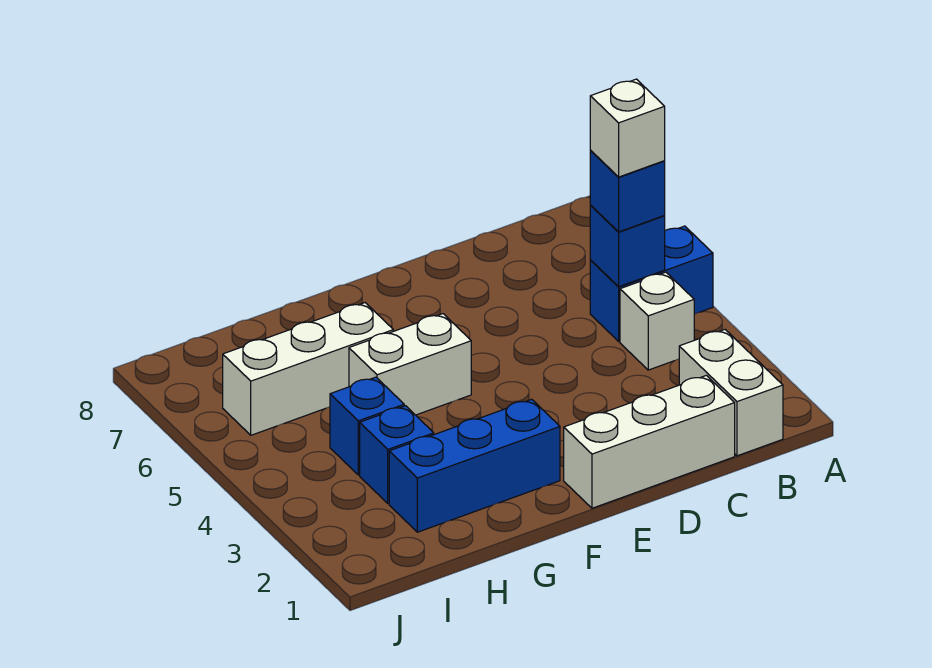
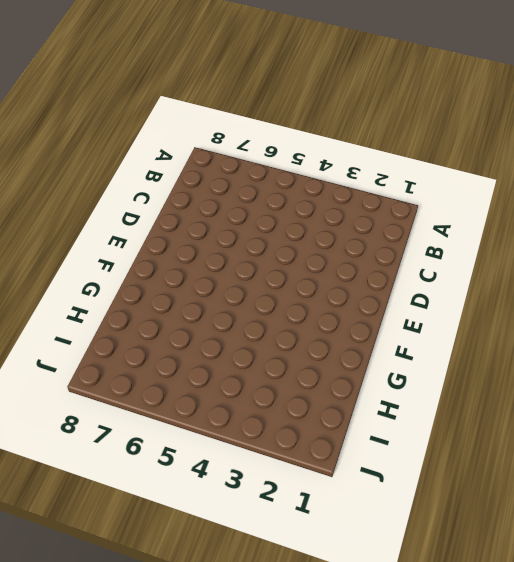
none -> blue brick A5:B5 level 1
none -> white brick B1:B2 level 1
none -> white brick B4 level 1

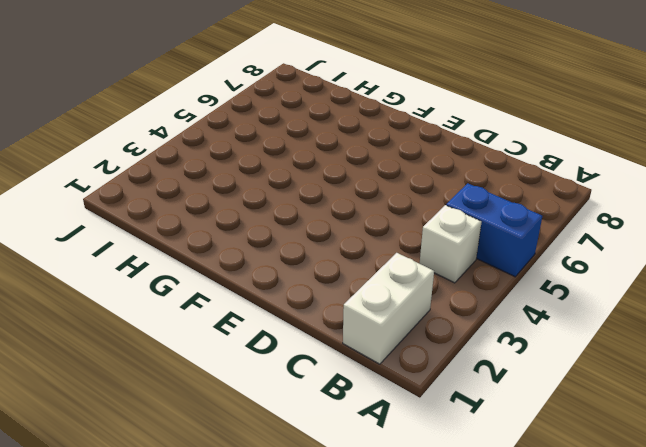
none -> white brick C1:E1 level 1
none -> blue brick F2:H2 level 1
none -> white brick F5:G5 level 1

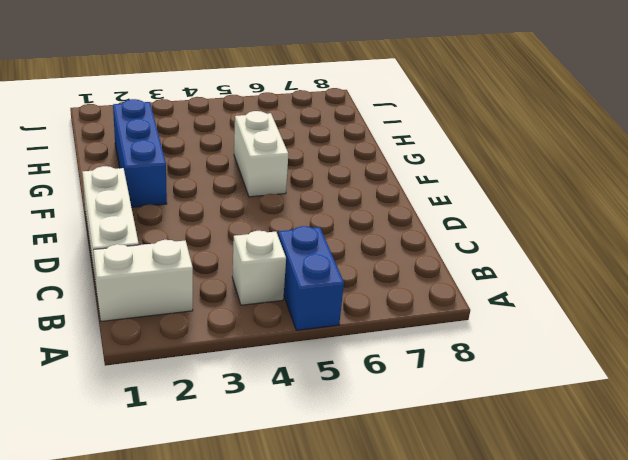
none -> white brick G6:I6 level 1
none -> blue brick H3 level 1
none -> blue brick H4 level 1

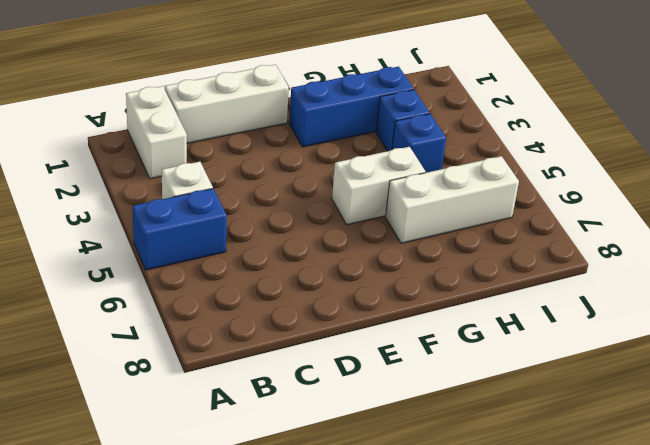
none -> blue brick B5 level 2
none -> blue brick B5 level 3
none -> white brick B5 level 4

